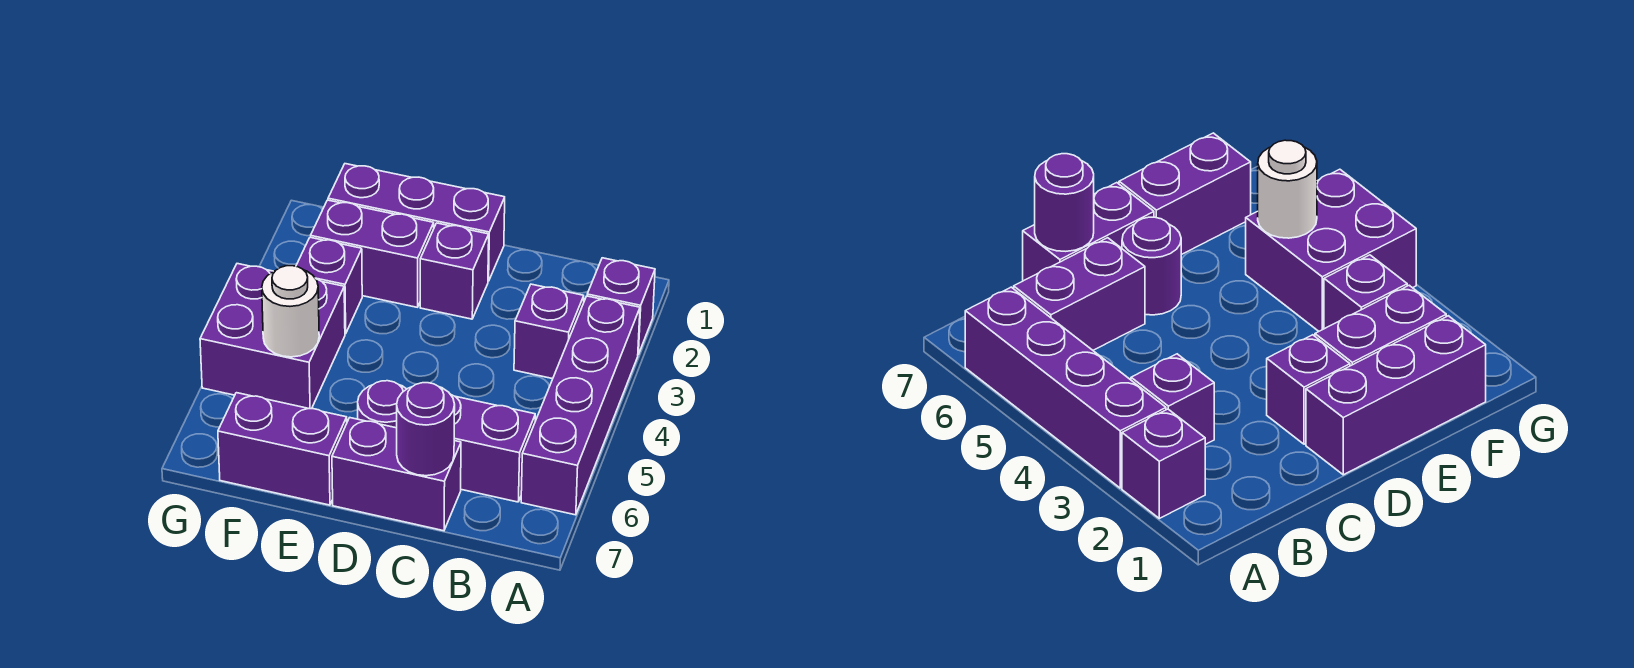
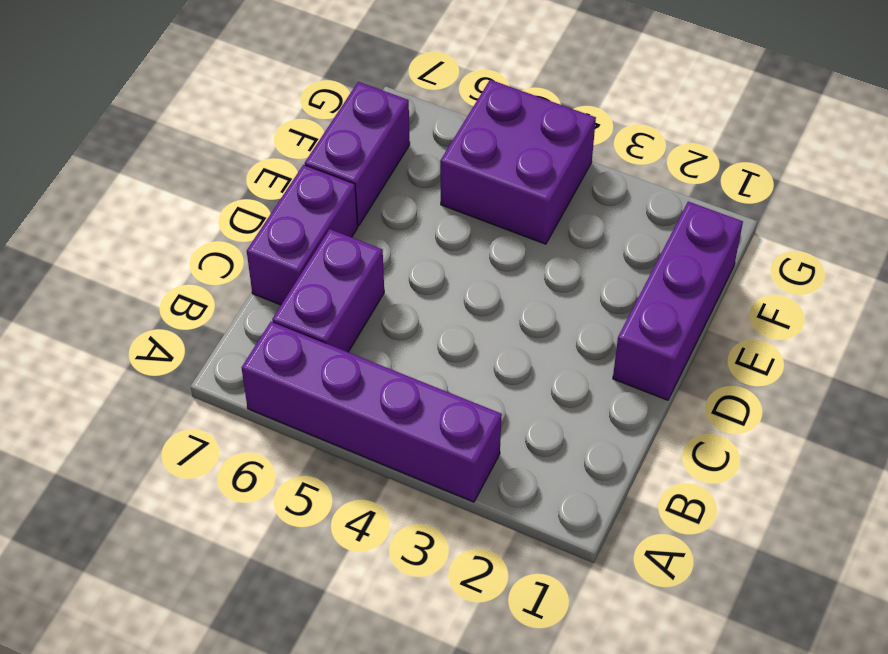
none -> purple brick A2 level 1
none -> purple brick B3 level 1
none -> purple brick D2 level 1

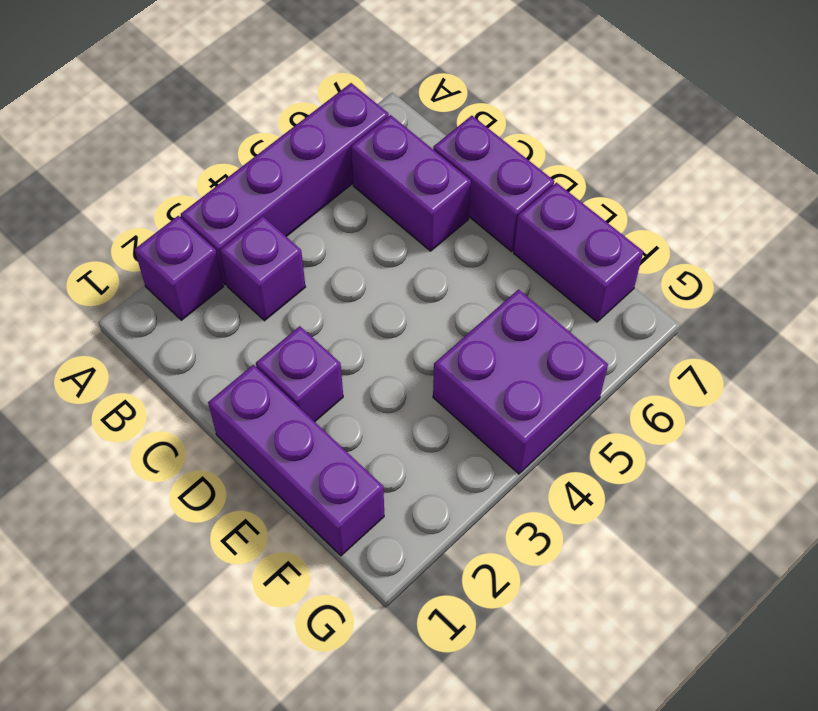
none -> purple round brick D6 level 1
none -> purple brick E2:F2 level 1
none -> purple brick F3 level 1

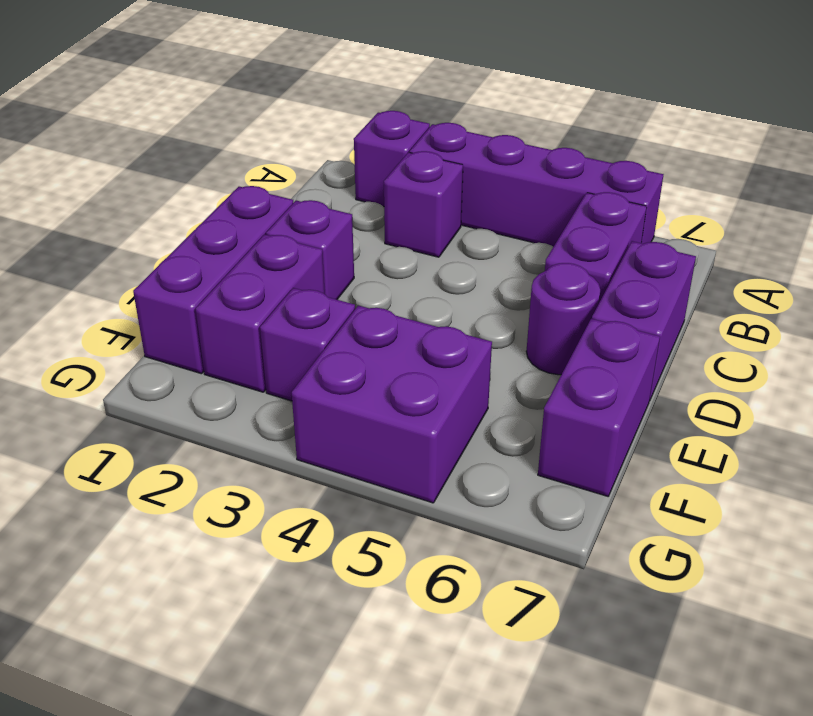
none -> purple round brick C7 level 2
none -> white round brick F5 level 2

